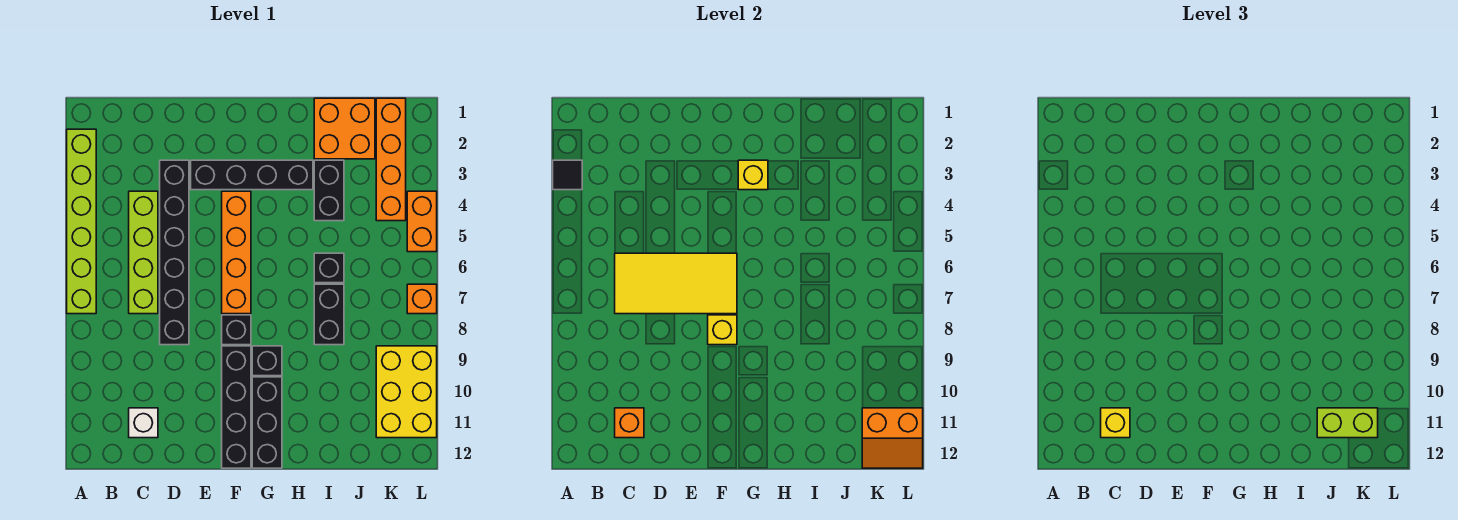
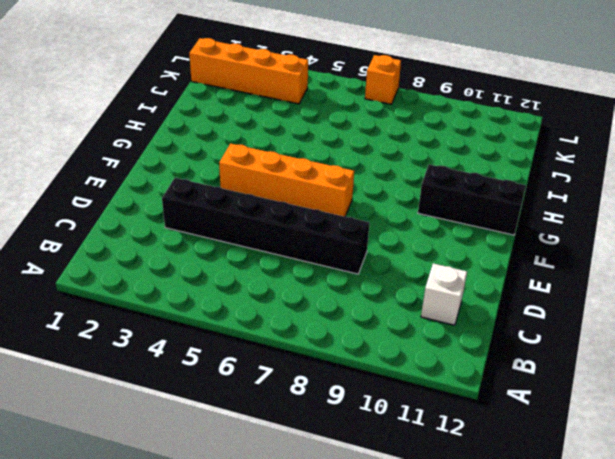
none -> lime brick A2:A7 level 1
none -> lime brick C4:C7 level 1
none -> black brick E3:H3 level 1

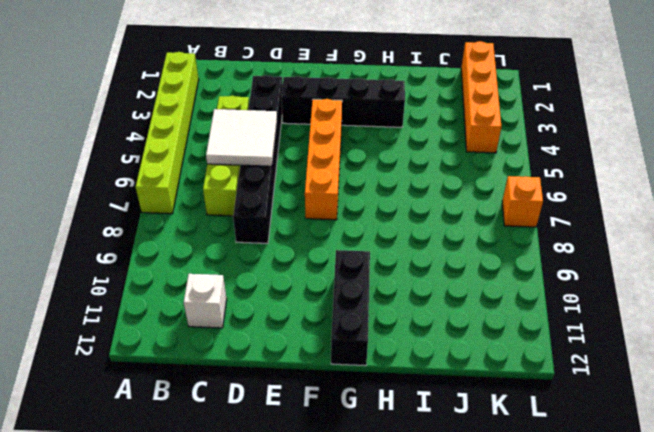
white tile C5:D6 level 2 -> yellow tile C6:F7 level 2
none -> black brick F8 level 1
none -> black brick F9:F12 level 1
none -> black brick G9 level 1

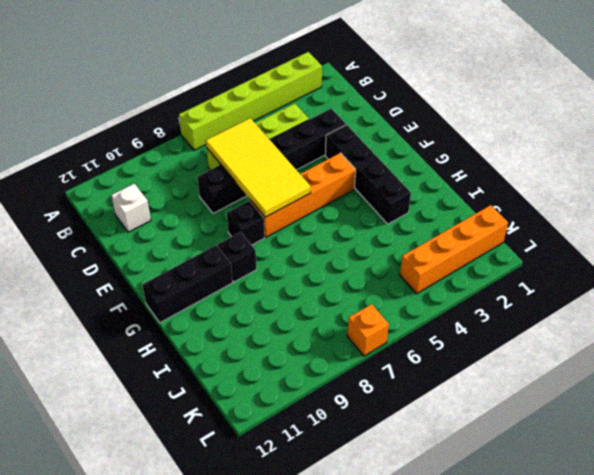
none -> black brick F9:F12 level 1
none -> orange brick I1:J2 level 1
none -> black brick I3:I4 level 1

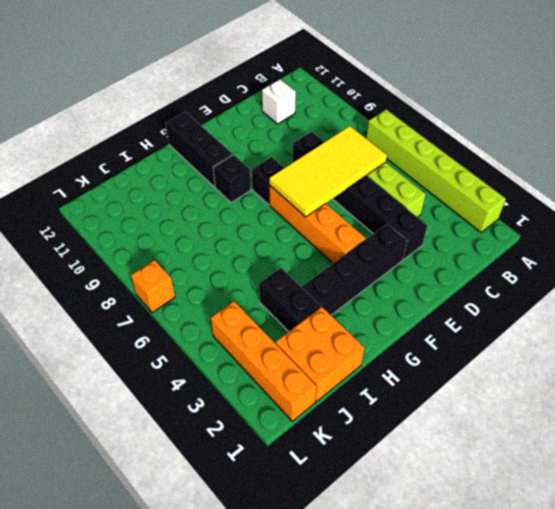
none -> black brick F9:F12 level 1
none -> black brick I6 level 1
none -> black brick I7:I8 level 1

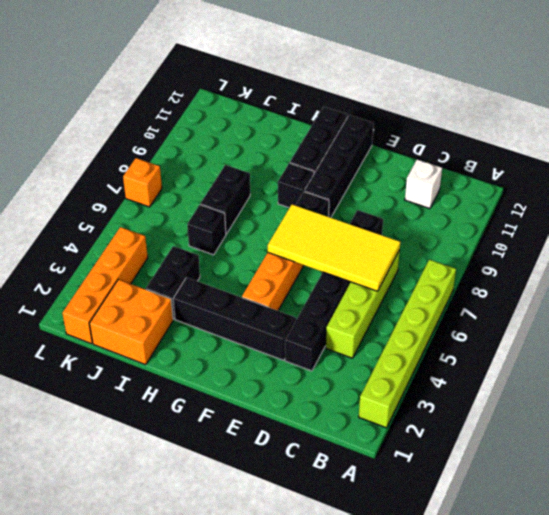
none -> yellow brick K9:L11 level 1
none -> orange brick L4:L5 level 1
none -> black tile A3 level 2

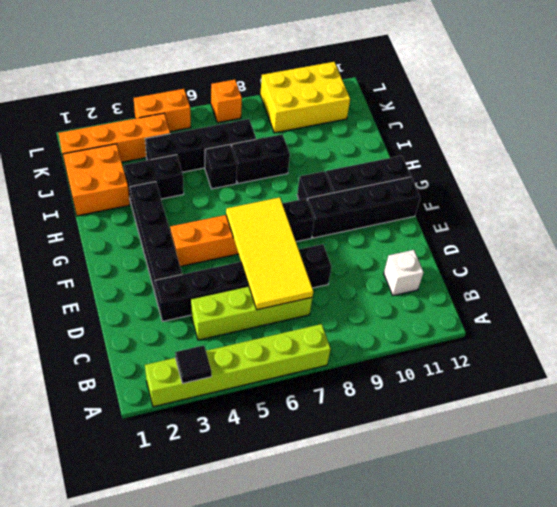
black brick J4:J7 level 1 -> none
none -> orange brick C11 level 2
none -> yellow brick F8 level 2
none -> yellow brick G3 level 2

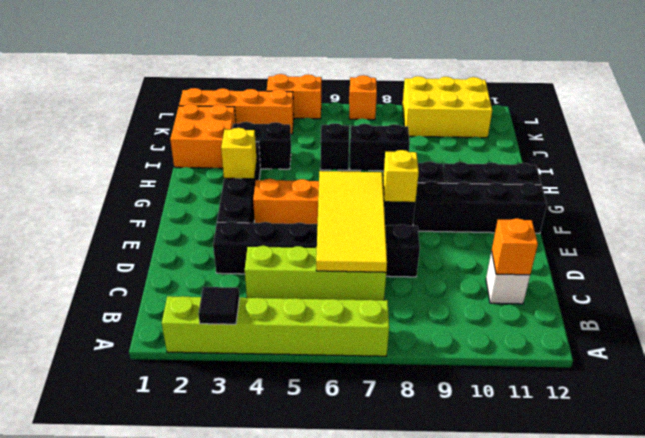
none -> orange slope K11:L12 level 2 top 11
none -> yellow brick C11 level 3
none -> lime brick J11:K11 level 3

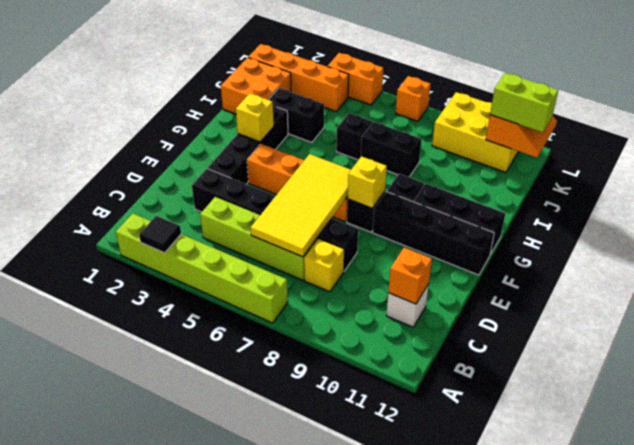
yellow brick C8 level 1 -> yellow brick C11 level 3
lime brick K11:K12 level 3 -> lime brick J11:K11 level 3

